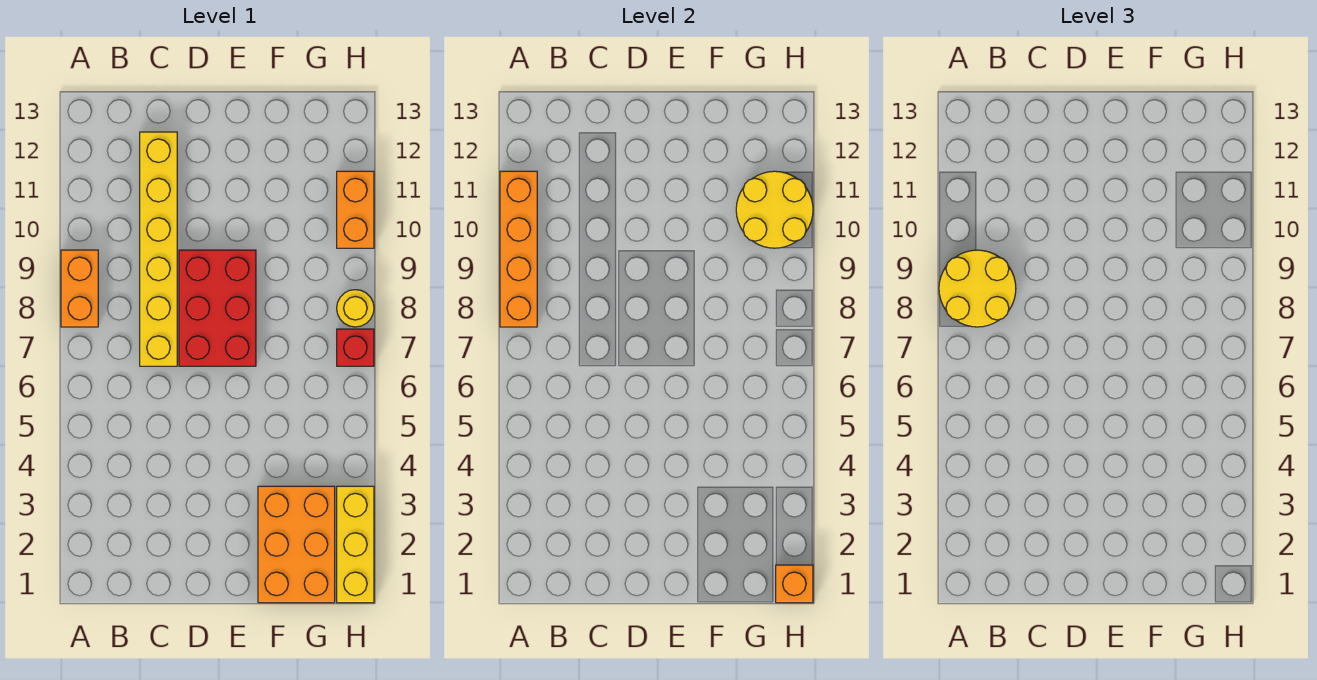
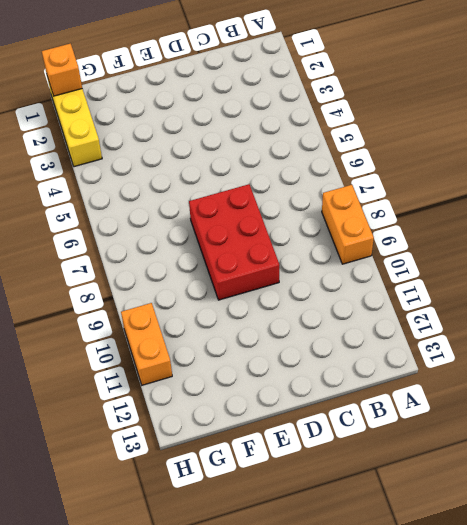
none -> yellow brick C7:C12 level 1
none -> orange brick F1:G3 level 1
none -> red brick H7 level 1

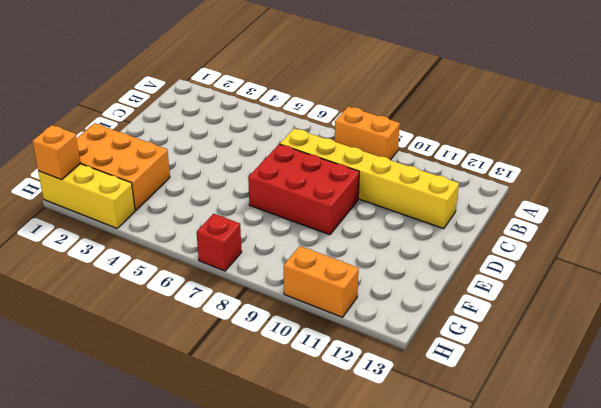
none -> yellow round brick H8 level 1
none -> orange brick A8:A11 level 2
none -> yellow round brick G10:H11 level 2

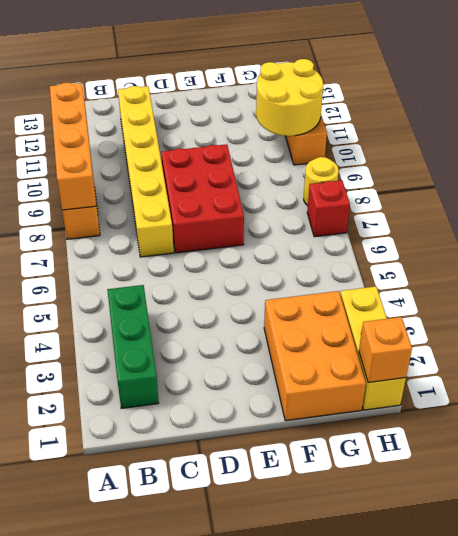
green brick B2:B4 level 1 -> none
none -> yellow round brick A8:B9 level 3

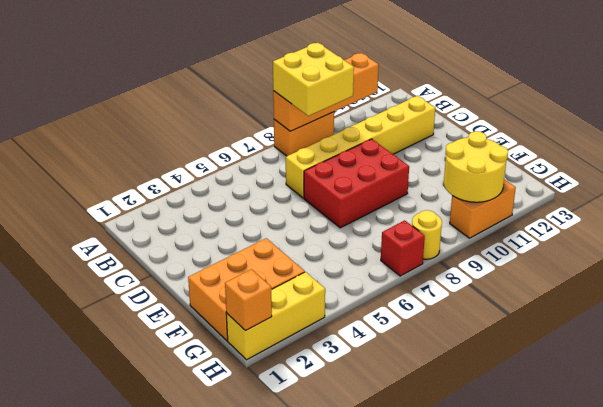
yellow brick A8:B9 level 3 -> yellow round brick A8:B9 level 3

